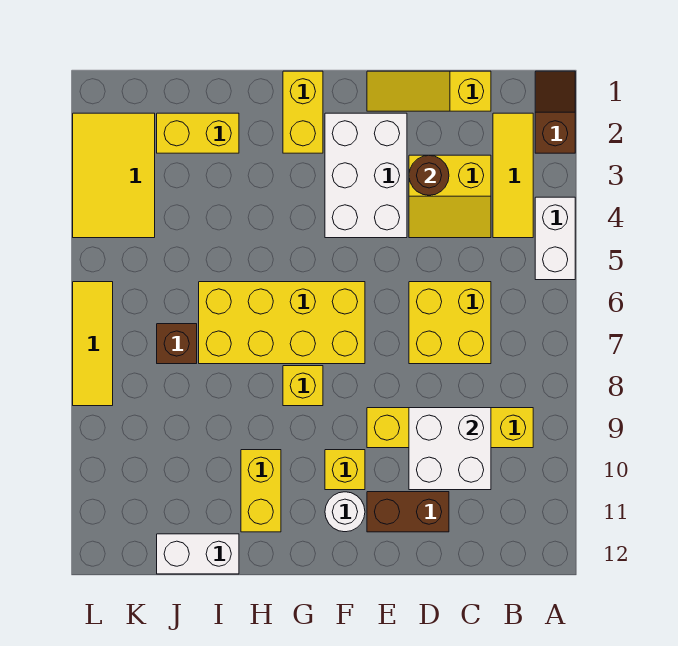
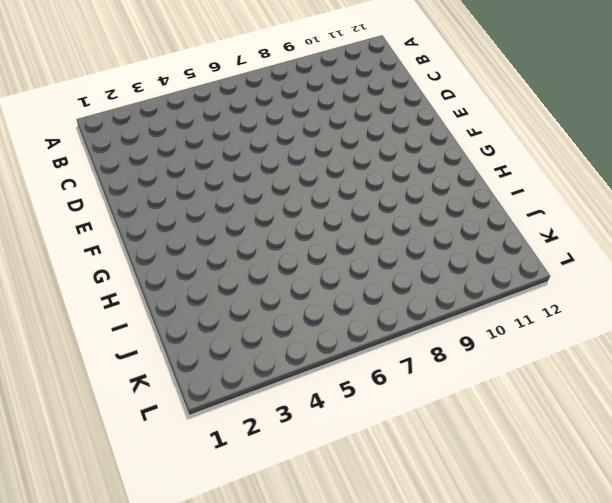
none -> brown slope A1:A2 level 1 top 2
none -> white brick A4:A5 level 1
none -> yellow tile B2:B4 level 1

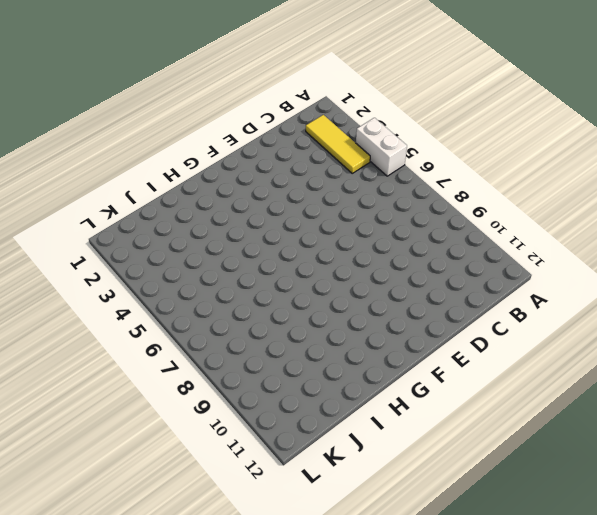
none -> brown slope A1:A2 level 1 top 2
none -> yellow brick B9:E9 level 1
none -> yellow slope C1:E1 level 1 top C

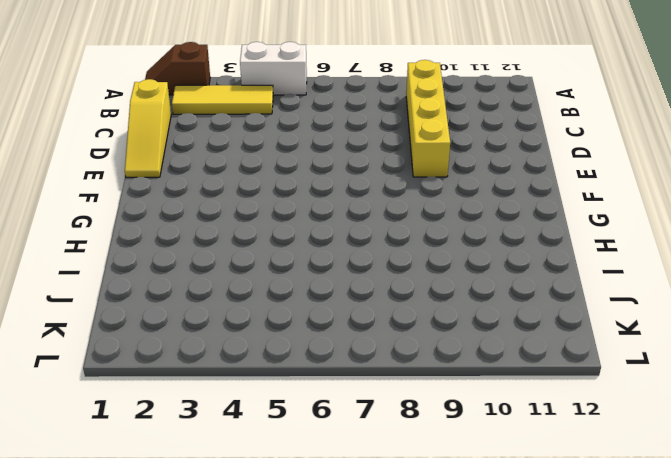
none -> yellow slope C3:D4 level 1 top 3
none -> yellow brick C6:D7 level 1
none -> brown brick D11:E11 level 1

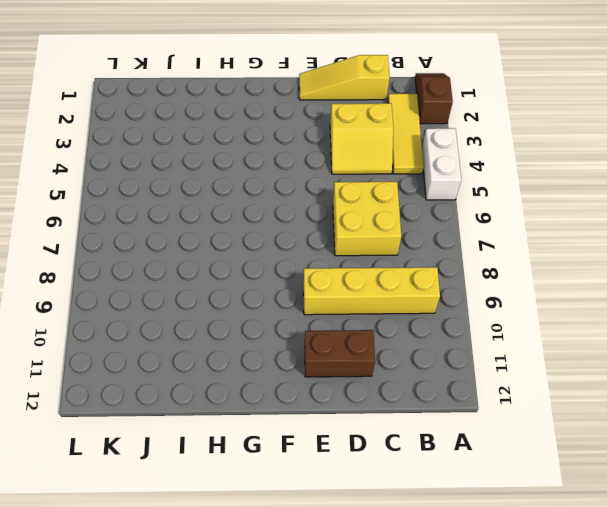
none -> white brick E2:F4 level 1
none -> yellow brick F6:I7 level 1
none -> yellow brick F10 level 1

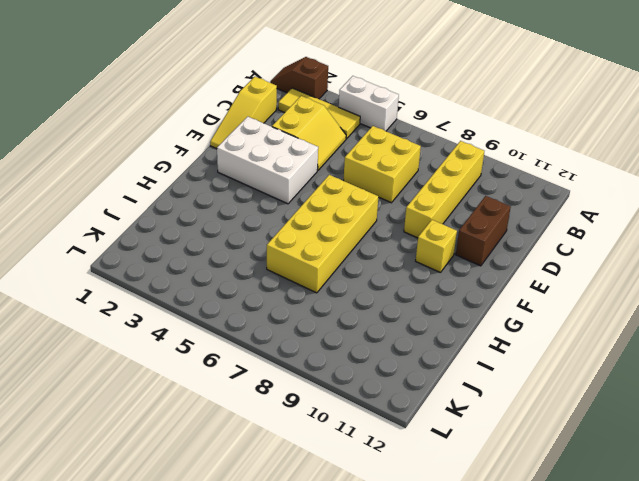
none -> white round brick F11 level 1
none -> yellow brick G1:G2 level 1
none -> yellow brick G8 level 1

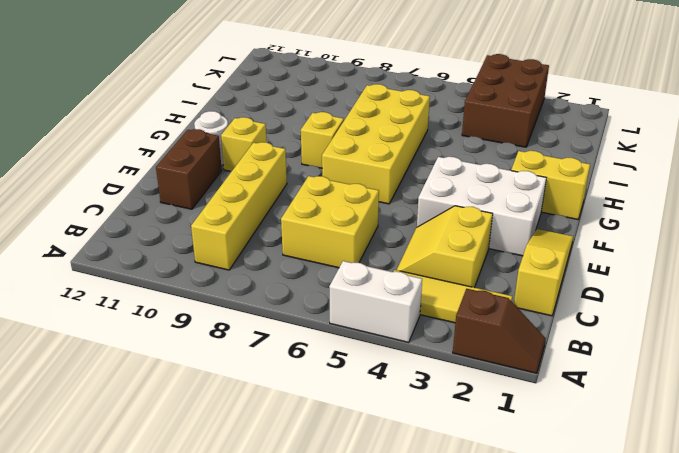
brown brick J3:L4 level 1 -> yellow tile K2:L4 level 1
none -> yellow brick H10:H11 level 1
none -> yellow brick I2:J2 level 1
none -> white brick I12:J12 level 1

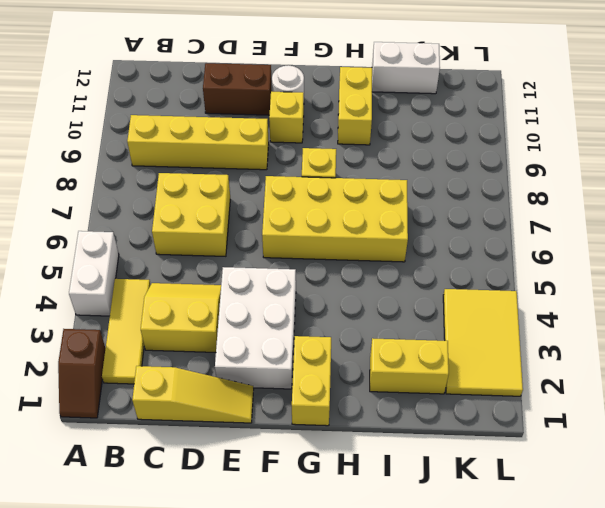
none -> brown brick J7 level 1
none -> yellow tile L6:L8 level 1
none -> white brick C9:D10 level 2

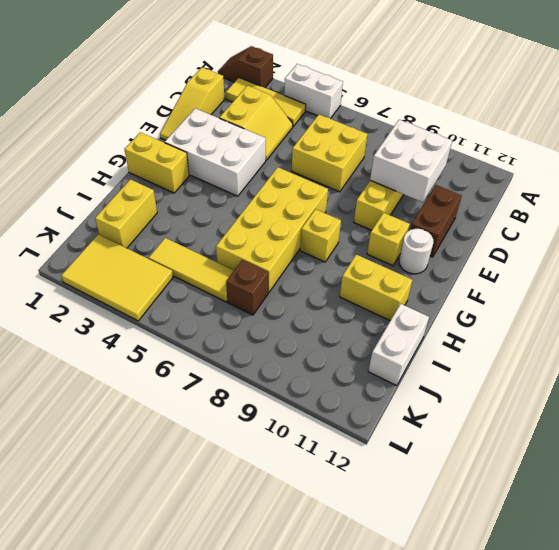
yellow tile J4:J6 level 1 -> yellow tile L6:L8 level 1
none -> brown round brick D3 level 2

